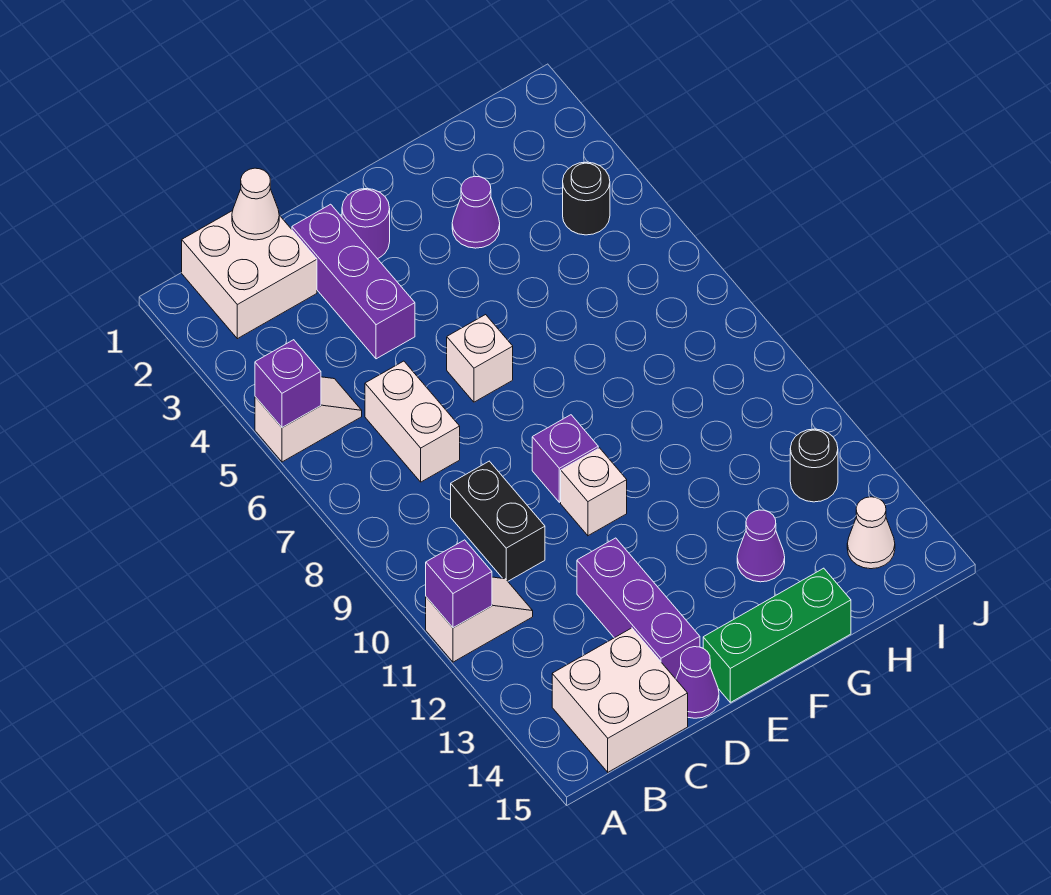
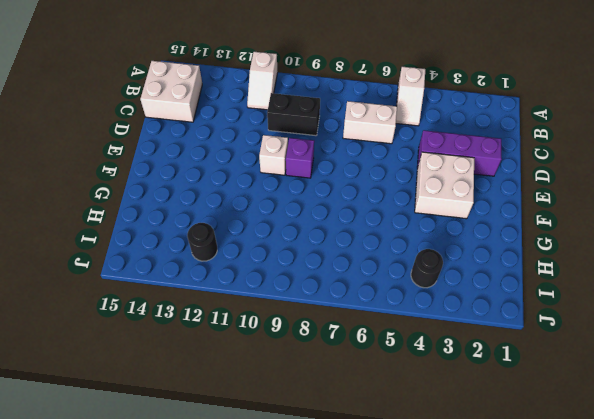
white brick E3:F4 level 1 -> white brick B1:C2 level 1
none -> purple brick D12:D14 level 1
none -> purple cone D15 level 1
none -> purple round brick E2 level 1

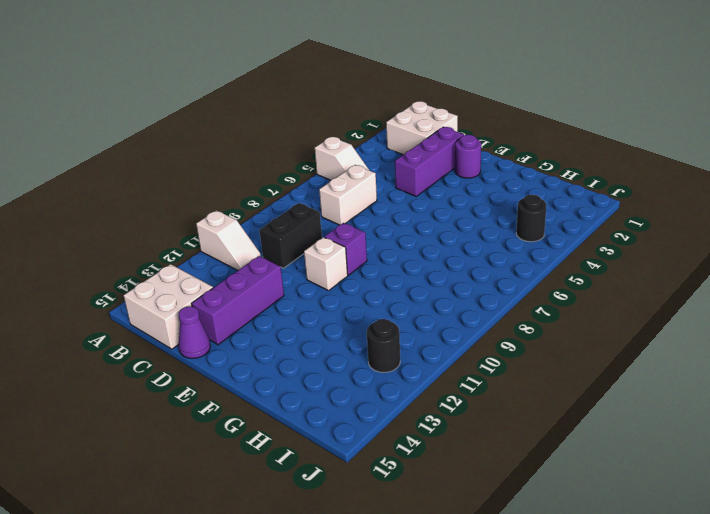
none -> white brick E6 level 1
none -> green brick E15:G15 level 1
none -> purple cone G3 level 1

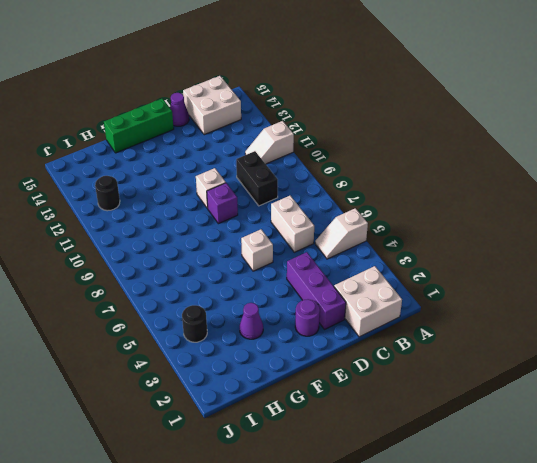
none -> purple brick D12:D14 level 1
none -> purple cone G13 level 1
none -> white cone I14 level 1

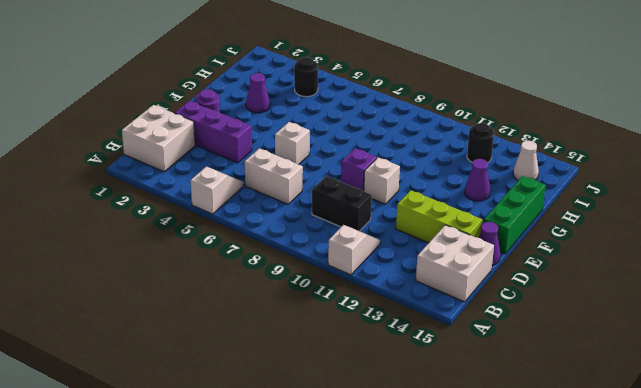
lime brick D12:D14 level 1 -> purple brick D12:D14 level 1
none -> purple brick A5 level 2
none -> purple brick A11 level 2
none -> white cone C1 level 2

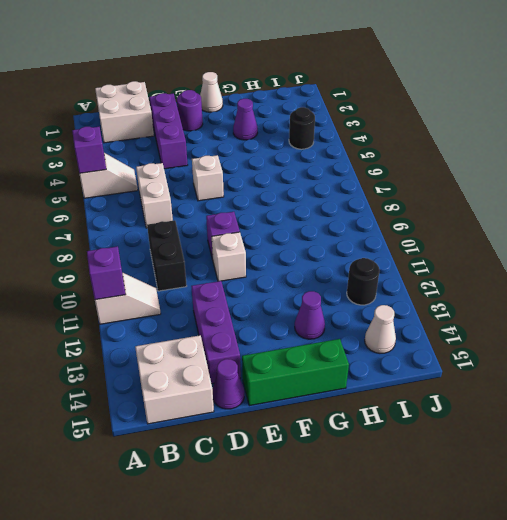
white cone F1 level 1 -> white cone C1 level 2

